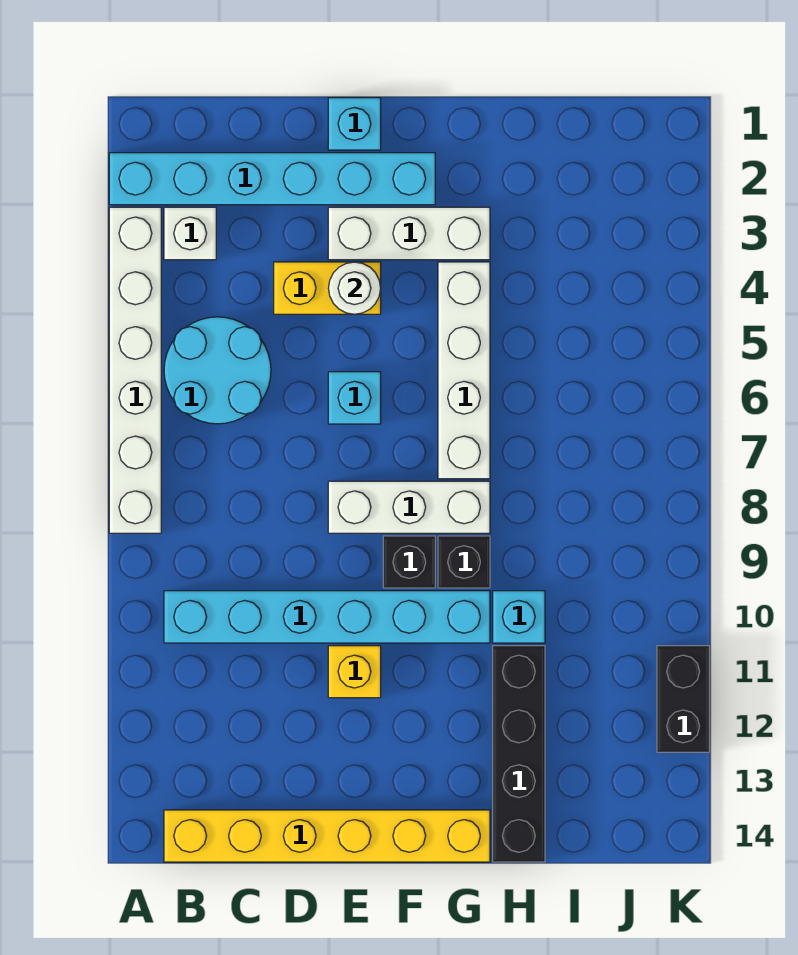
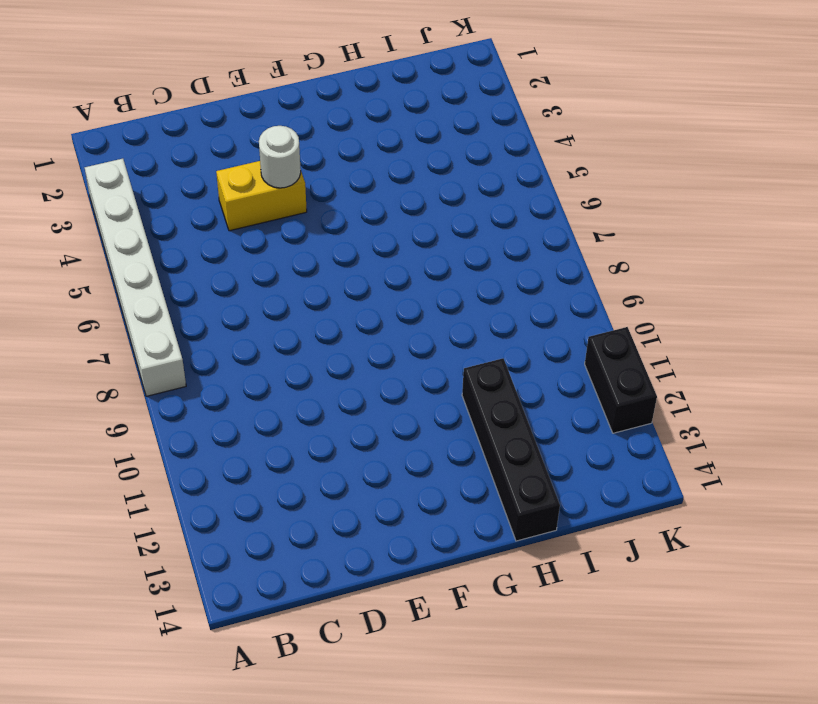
none -> cyan brick A2:F2 level 1
none -> white brick B3 level 1
none -> cyan round brick B5:C6 level 1

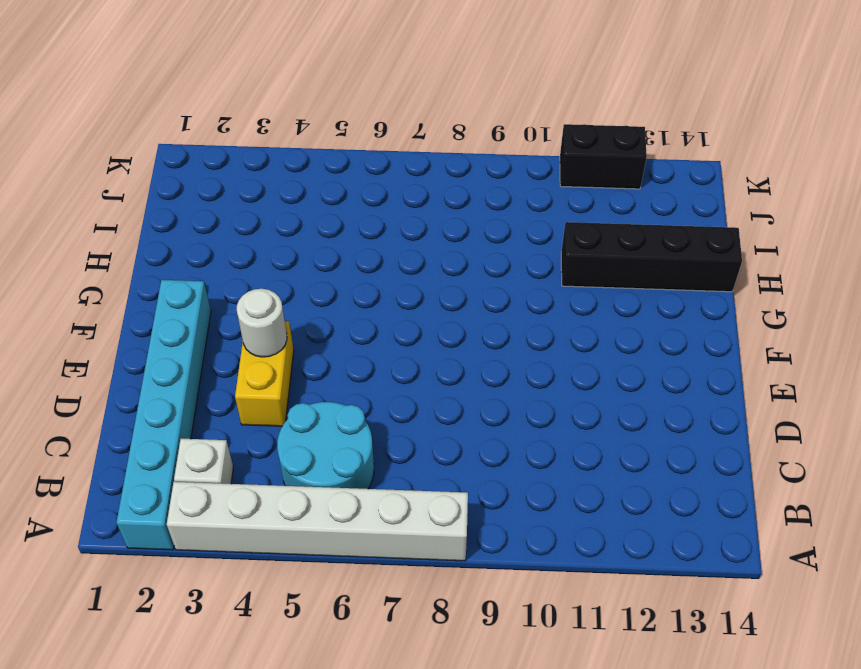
none -> cyan brick B10:G10 level 1
none -> yellow brick B14:G14 level 1
none -> cyan brick E1 level 1

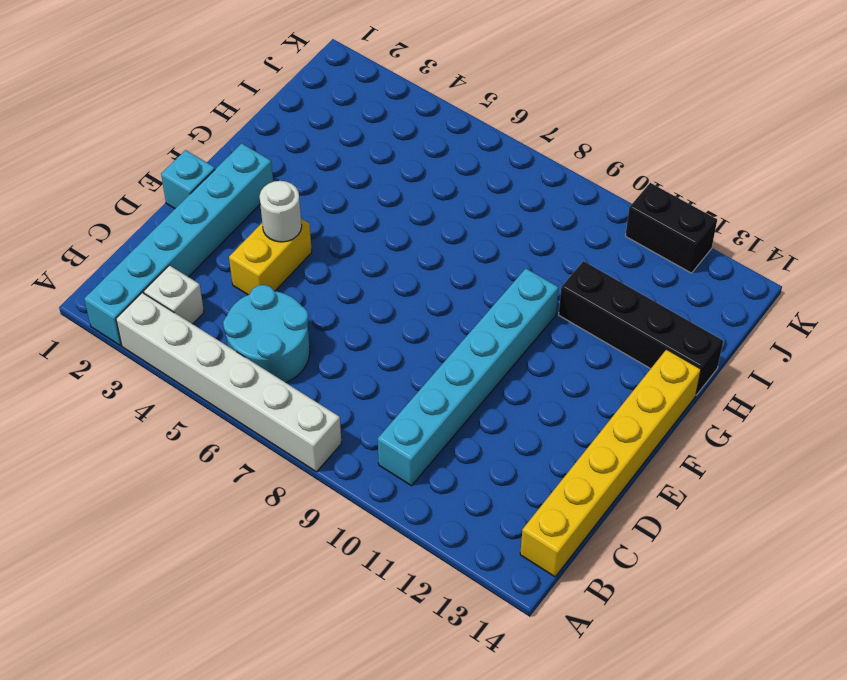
none -> white brick E3:G3 level 1
none -> cyan brick E6 level 1
none -> white brick E8:G8 level 1

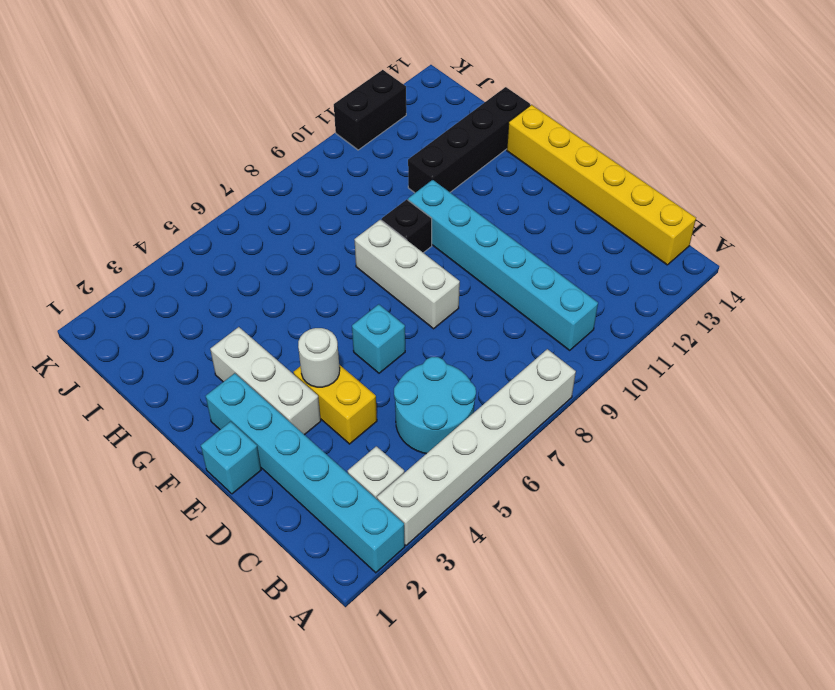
none -> yellow brick E11 level 1
none -> black brick F9 level 1
none -> white brick G4:G7 level 1

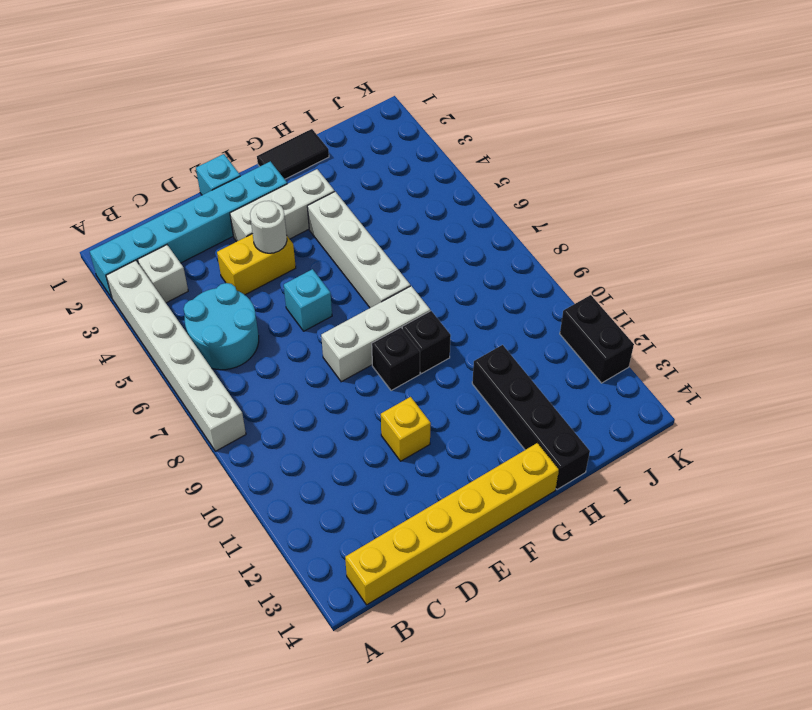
black tile G1:H1 level 1 -> none
none -> cyan brick B10:G10 level 1
none -> cyan brick H10 level 1

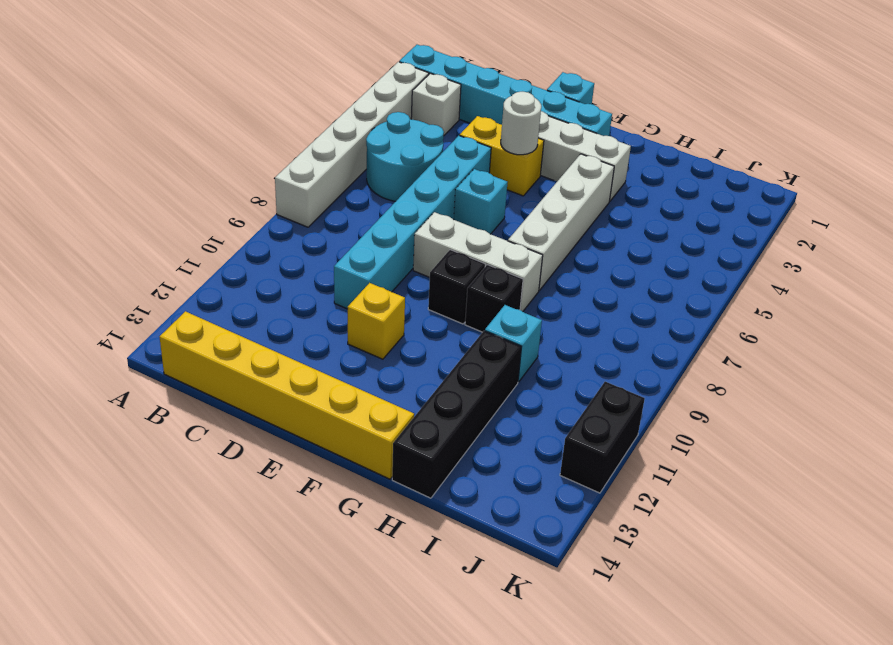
cyan brick D5:D10 level 1 -> cyan brick B10:G10 level 1

